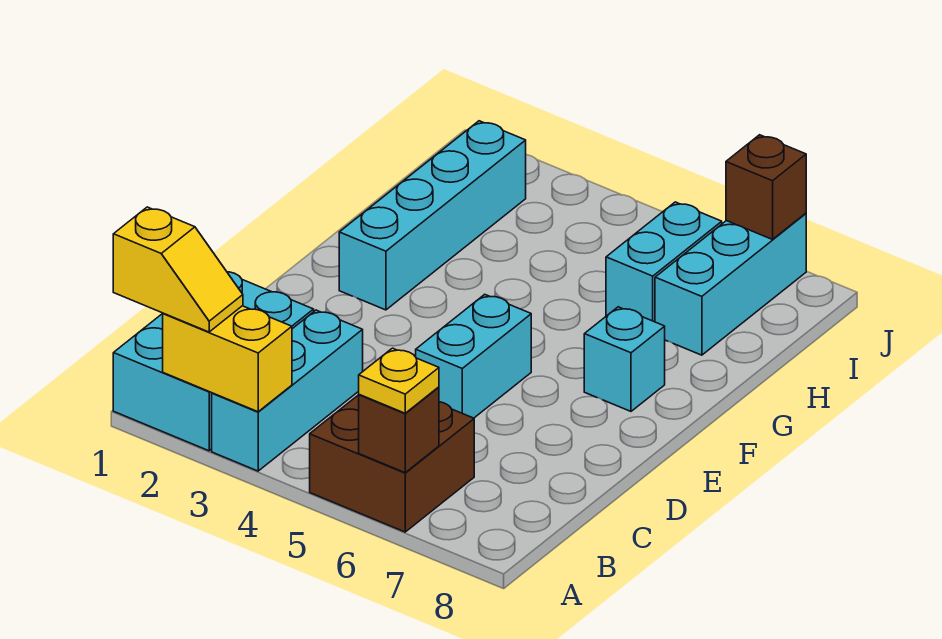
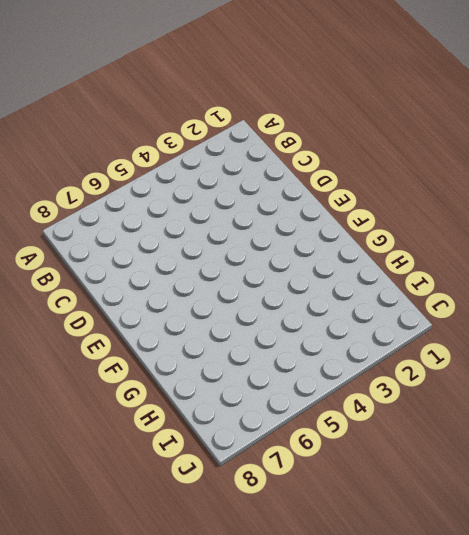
none -> cyan brick A1:C2 level 1
none -> cyan brick A3:C3 level 1
none -> brown brick A5:B6 level 1

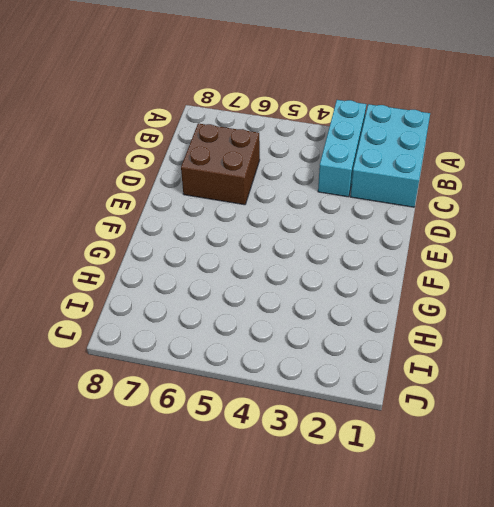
brown brick C6:D7 level 1 -> brown brick A5:B6 level 1
none -> cyan brick D5:E5 level 1
none -> cyan brick F2:I2 level 1
none -> cyan brick F7 level 1

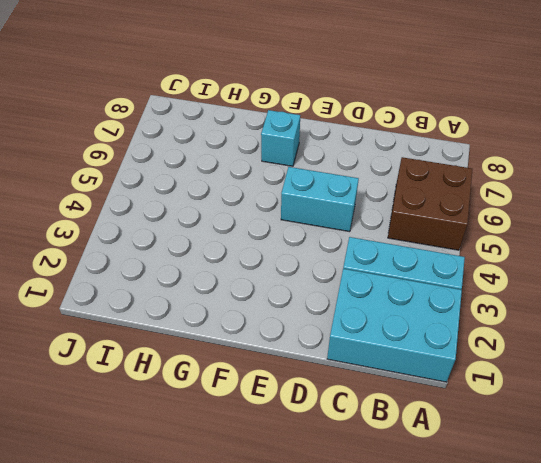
none -> cyan brick F2:I2 level 1
none -> cyan brick H6:I6 level 1
none -> cyan brick H7:J7 level 1

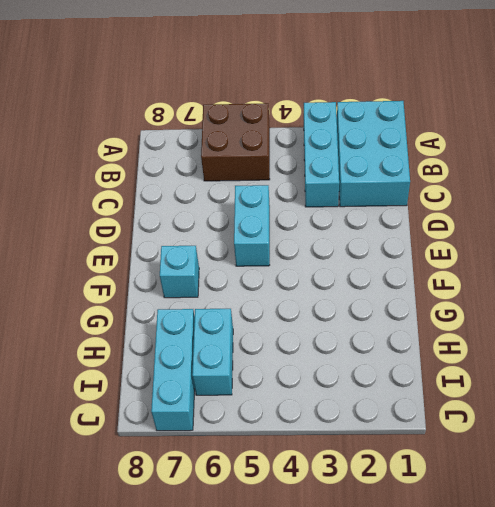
none -> cyan brick F2:I2 level 1
none -> yellow brick A2:A3 level 2
none -> brown brick A6 level 2

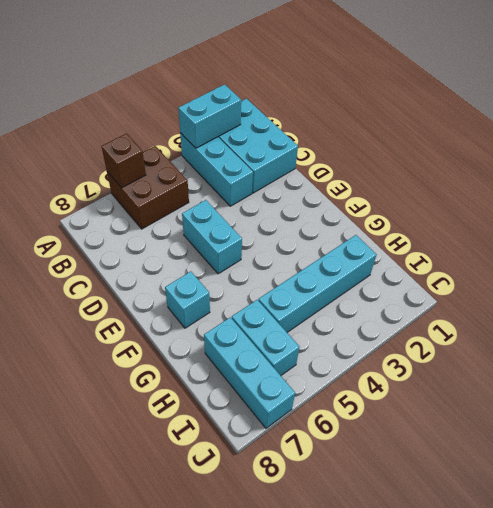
cyan brick A2:A3 level 2 -> yellow brick A2:A3 level 2
cyan brick H2:H5 level 1 -> cyan brick F2:I2 level 1
none -> brown brick J7 level 2
none -> yellow slope A1:A2 level 3 top 1
none -> yellow plate A6 level 3

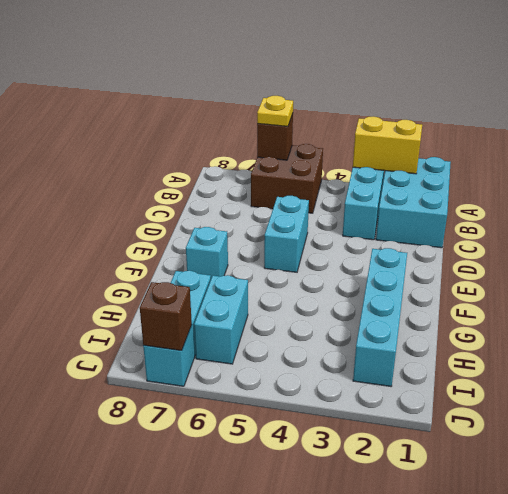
none -> yellow slope A1:A2 level 3 top 1

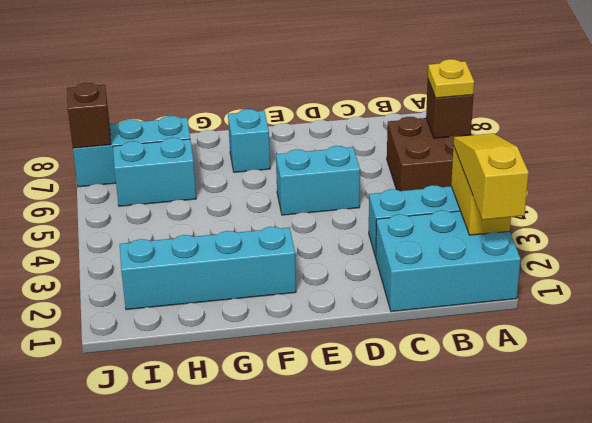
yellow slope A1:A3 level 3 top 1 -> yellow slope A1:A2 level 3 top 1

